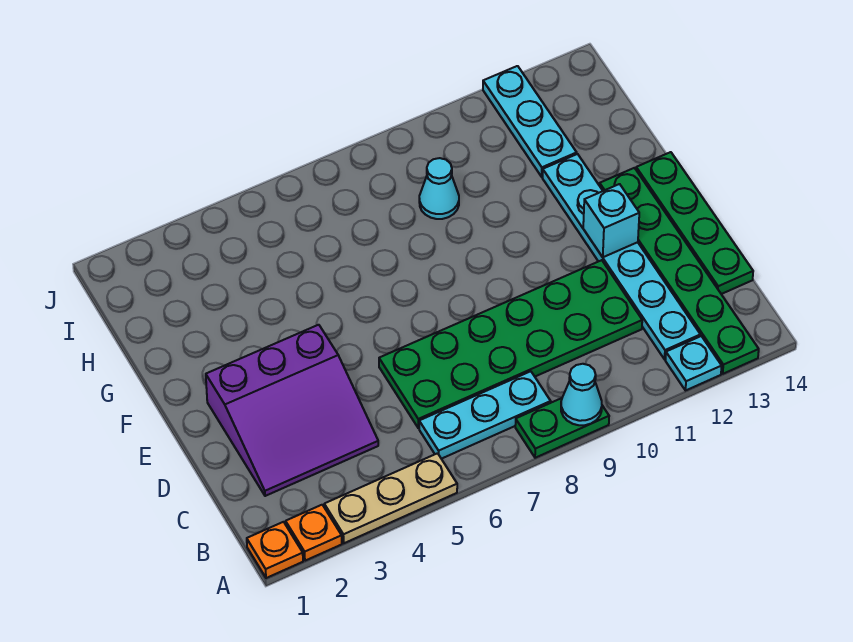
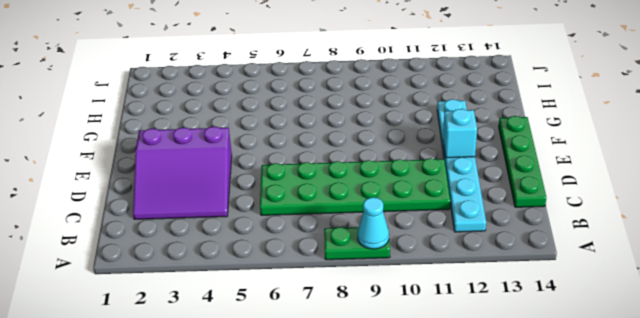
none -> orange plate A1 level 1
none -> orange plate A2 level 1
none -> tan plate A3:A5 level 1

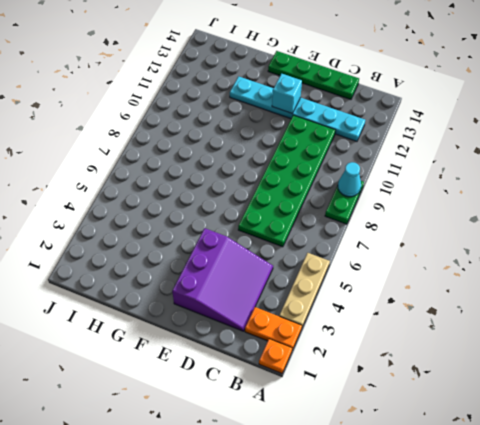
orange plate A2:B2 level 1 -> orange plate A2 level 1
none -> cyan plate A12 level 1
none -> green plate A13:F13 level 1
none -> cyan plate B6:B8 level 1

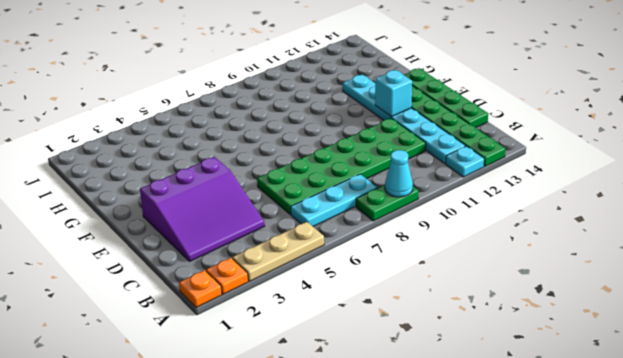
none -> cyan cone H9 level 1
none -> cyan plate H12:J12 level 1

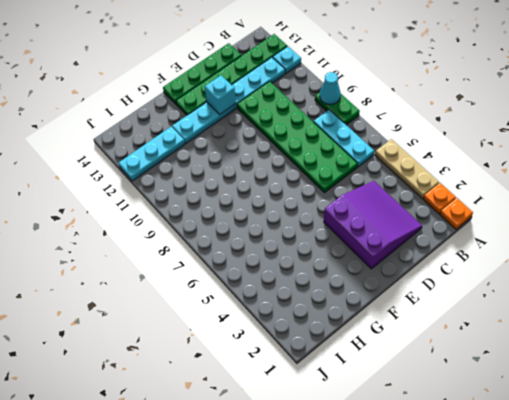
none -> cyan cone H9 level 1

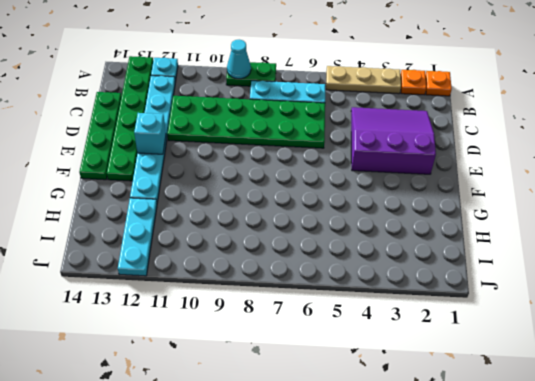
none -> cyan cone H9 level 1

